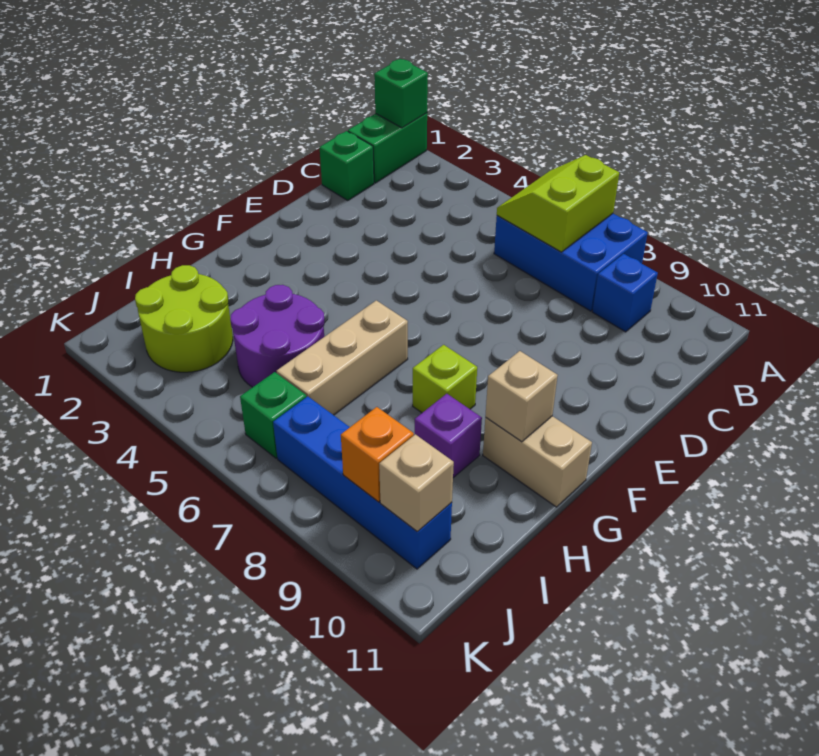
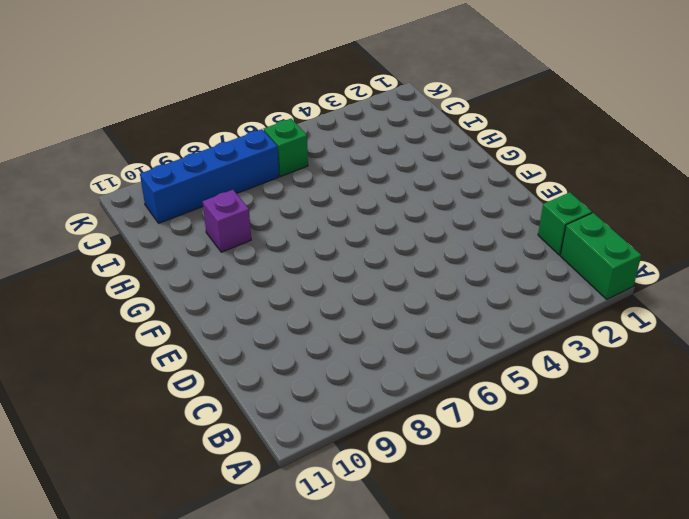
none -> blue brick A6:B8 level 1
none -> blue brick B9 level 1
none -> tan brick G6:I6 level 1

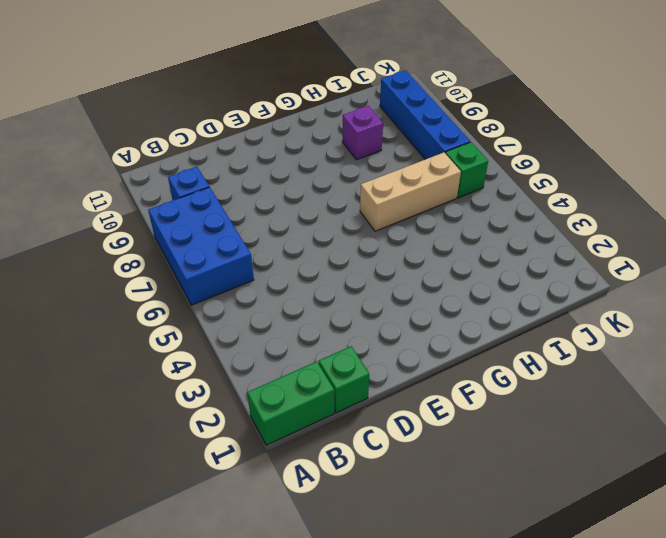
none -> lime brick G8 level 1
none -> tan brick G10:G11 level 1
none -> purple round brick H4:I5 level 1

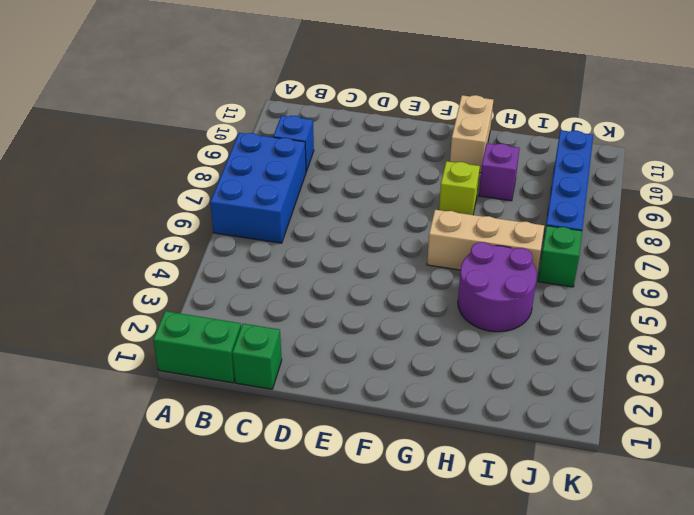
none -> lime round brick I2:J3 level 1
none -> green brick A1 level 2
none -> lime slope A6:B7 level 2 top 7

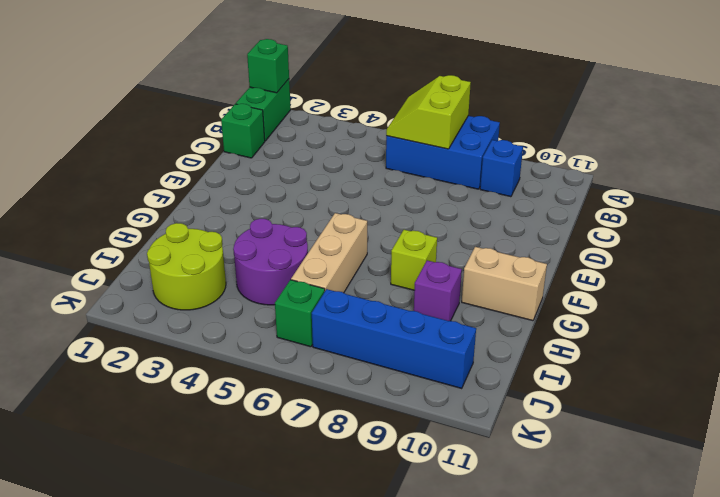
none -> tan brick G10 level 2
none -> orange brick J9 level 2
none -> tan brick J10 level 2

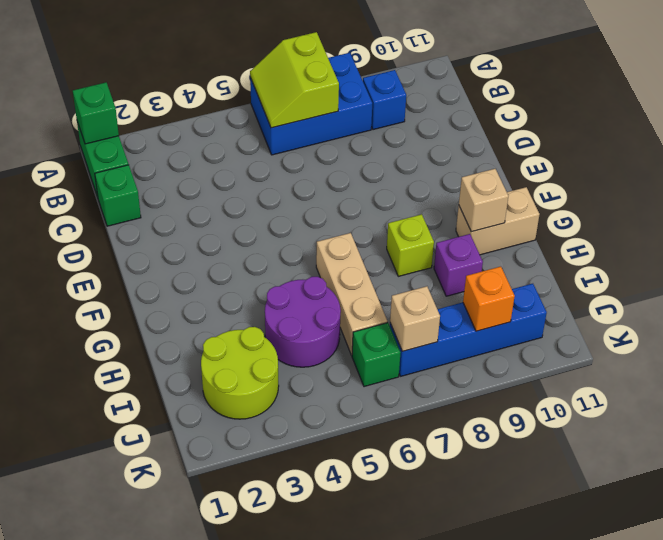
tan brick J7 level 2 -> tan brick J10 level 2

